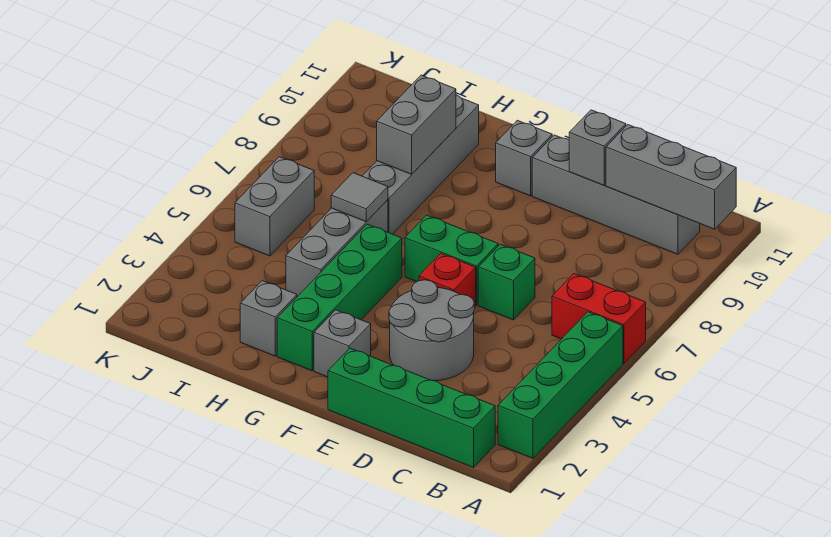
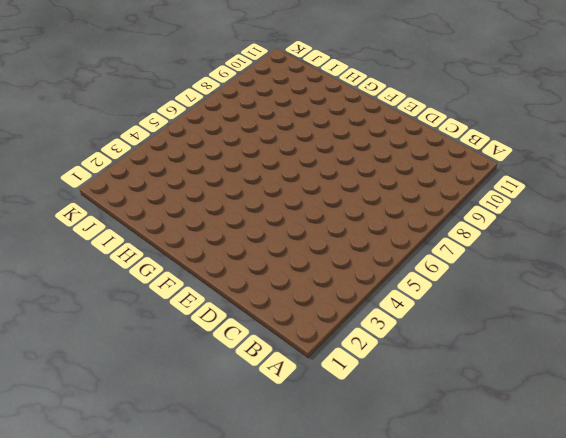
none -> green brick A2:A5 level 1
none -> red brick A6:B6 level 1
none -> green brick B1:E1 level 1

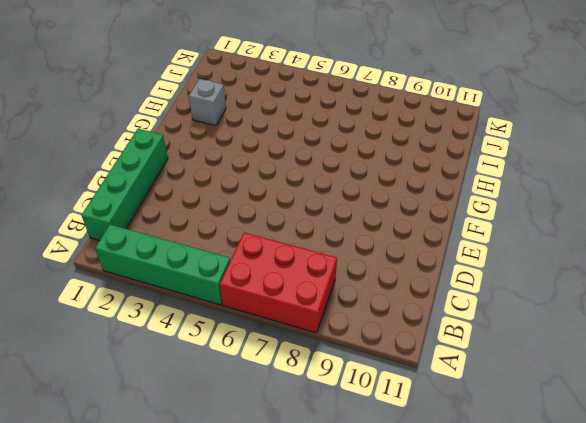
red brick A6:B8 level 1 -> red brick A6:B6 level 1
none -> grey brick B10:E10 level 1
none -> grey round brick D3:E4 level 1
none -> green brick D6 level 1

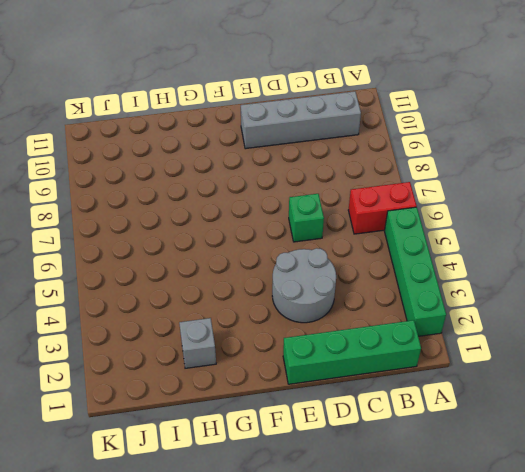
none -> red brick E5 level 1
none -> green brick E6:F6 level 1
none -> grey brick F2 level 1

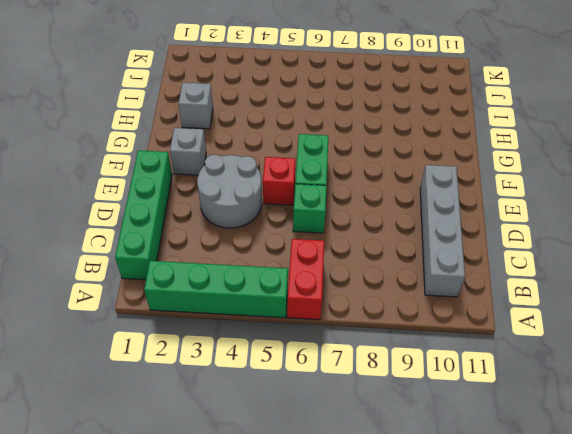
none -> grey brick F10 level 1
none -> green brick G2:G5 level 1
none -> grey brick H4:H6 level 1

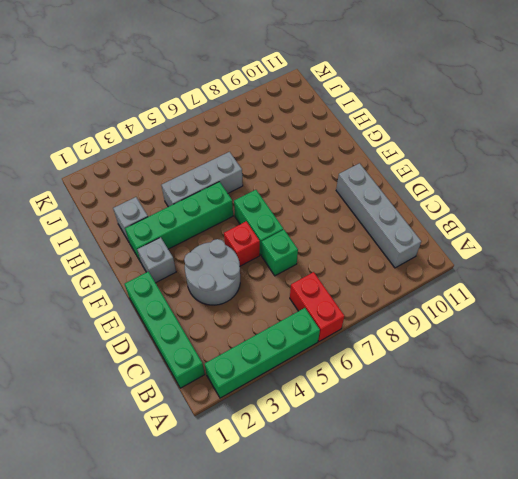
none -> grey brick F10 level 1
none -> grey brick H7:H10 level 1
none -> grey brick J5:J6 level 1

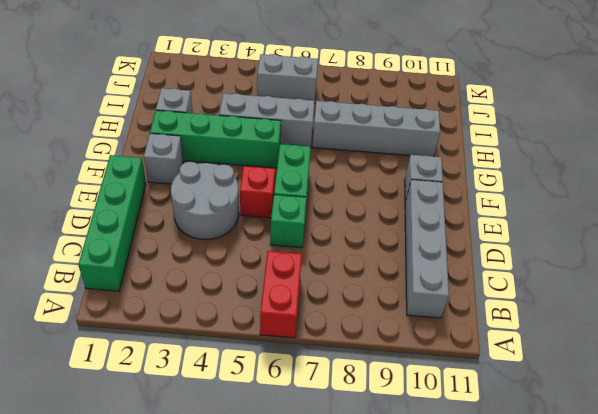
none -> green brick A2:A5 level 1
none -> grey brick A10:C10 level 2
none -> grey brick D10 level 2

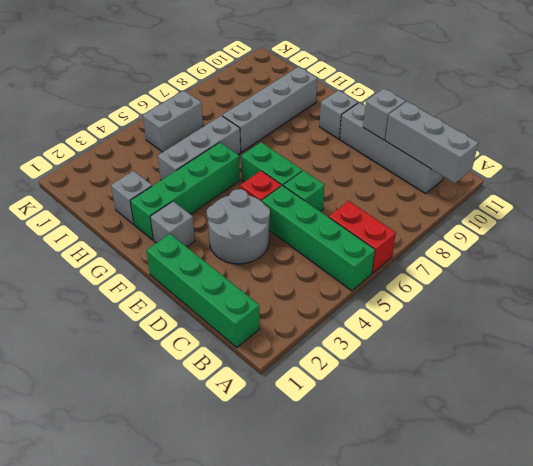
green brick A5:D5 level 1 -> green brick A2:A5 level 1
none -> grey tile H6 level 2
none -> grey brick H8:H9 level 2

